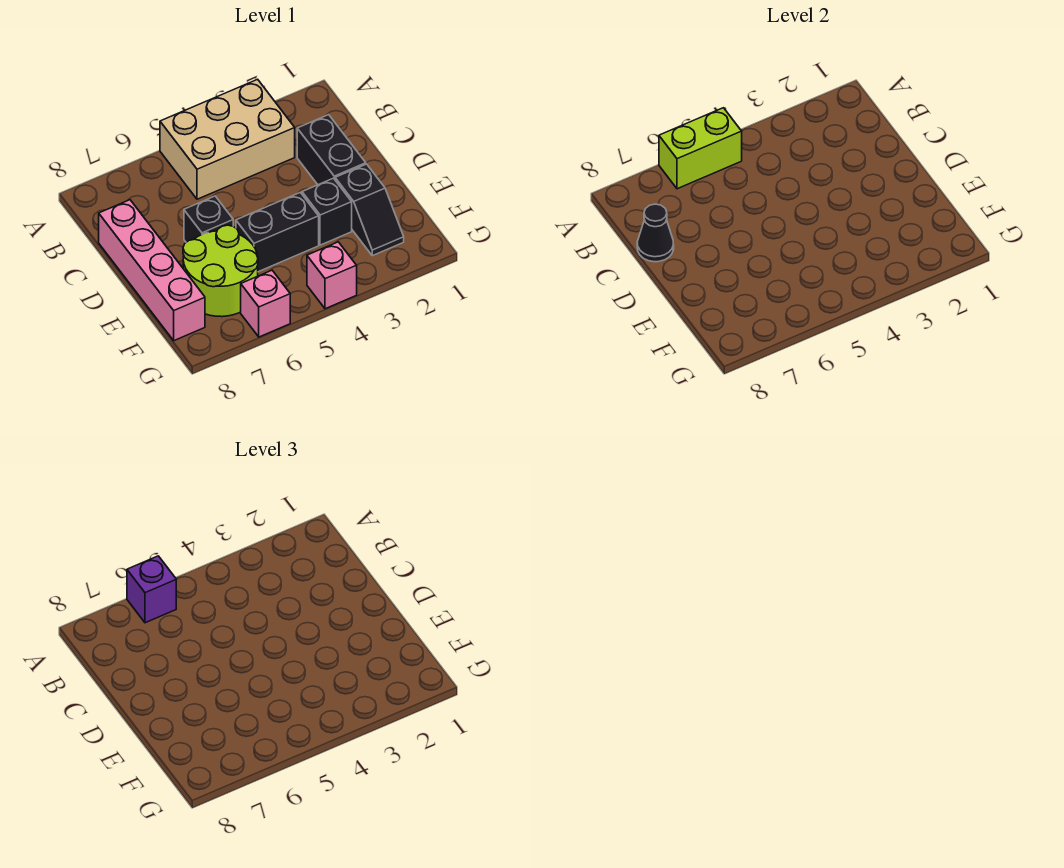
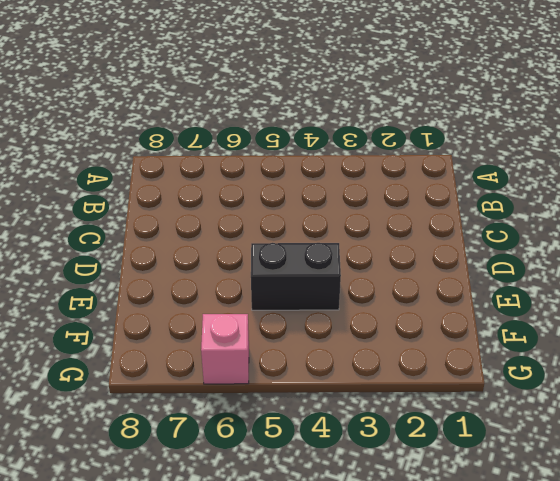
none -> tan brick A3:B5 level 1
none -> black brick C2:D2 level 1
none -> pink brick C8:F8 level 1

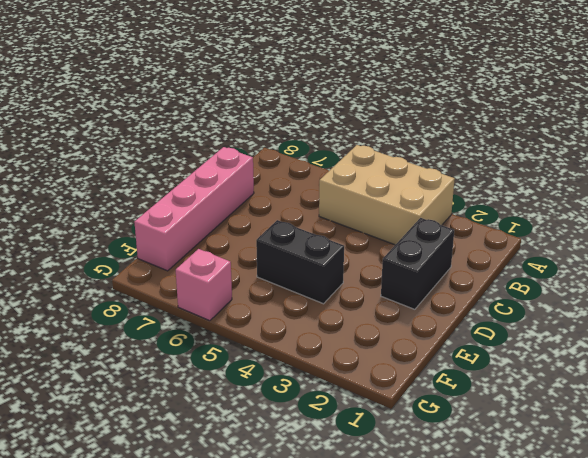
none -> black brick D6 level 1
none -> black slope E2:F2 level 1 top E
none -> black brick E3 level 1

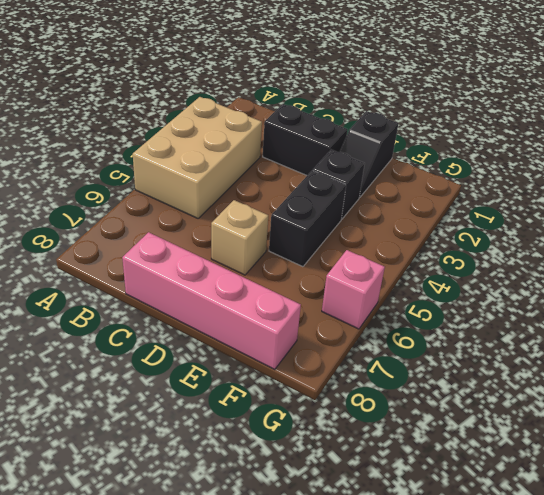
tan brick D6 level 1 -> black brick D6 level 1
black slope E1:E2 level 1 top 1 -> black slope E2:F2 level 1 top E
none -> lime round brick E6:F7 level 1
none -> pink brick G4 level 1
none -> lime brick A5:A6 level 2

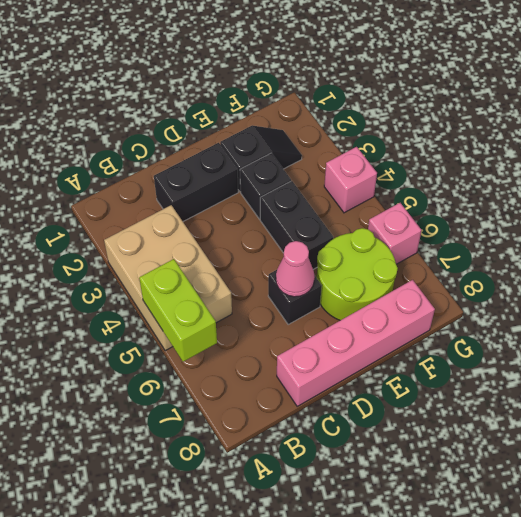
pink cone D6 level 2 -> none
none -> black cone C8 level 2
none -> purple brick A6 level 3

